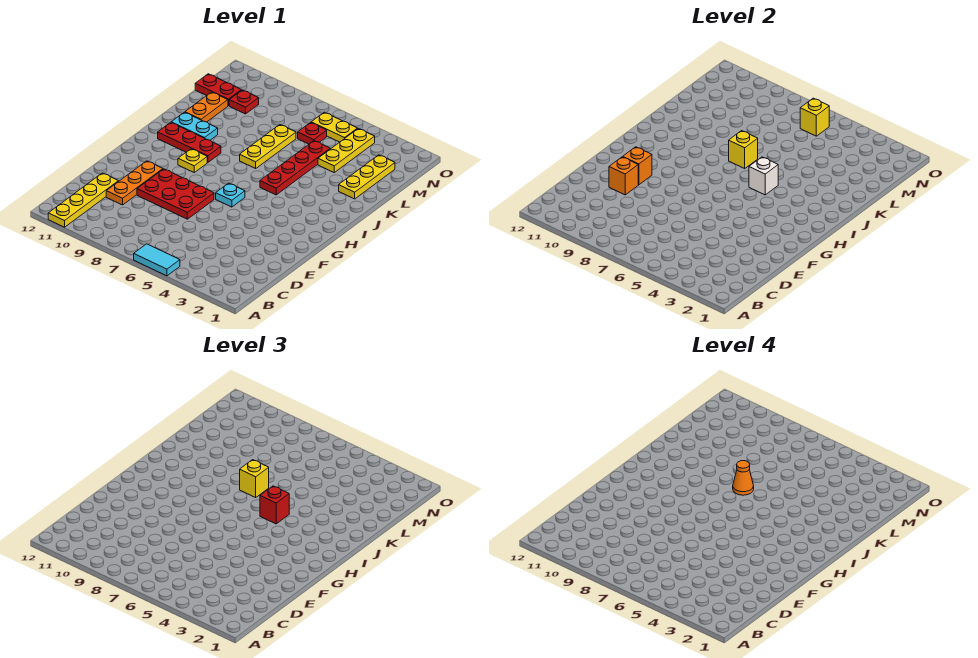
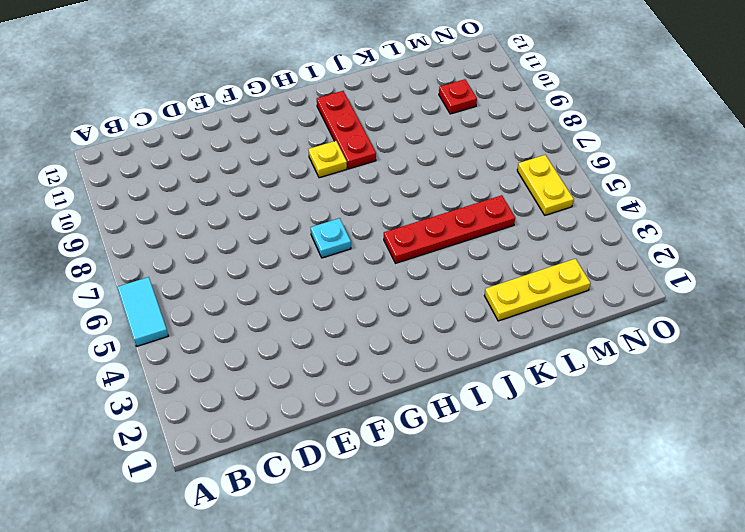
none -> yellow plate A11:D11 level 1
none -> orange plate D10:F10 level 1
none -> red plate E7:F9 level 1

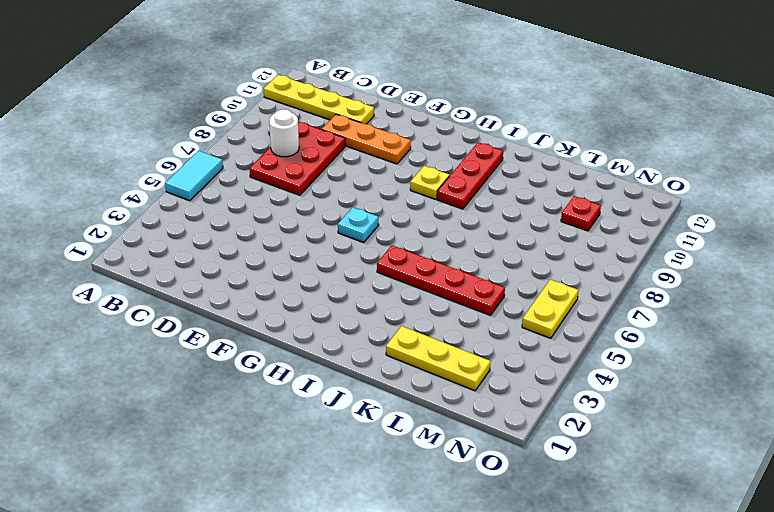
red plate C7:D9 level 1 -> red plate E7:F9 level 1
white round brick C8 level 2 -> none
none -> yellow plate J7:L7 level 1
none -> cyan plate J10:J11 level 1
none -> orange plate K11:L11 level 1

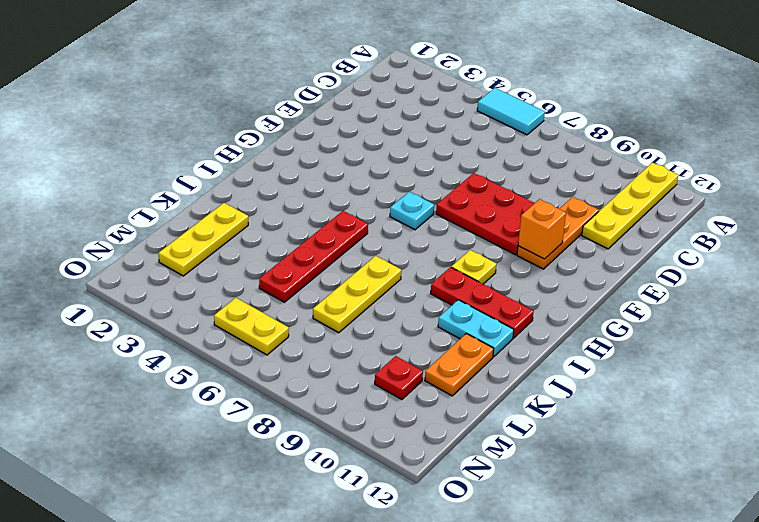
none -> yellow plate L4:N4 level 1
none -> red plate M6 level 1
none -> red plate M11:M12 level 1

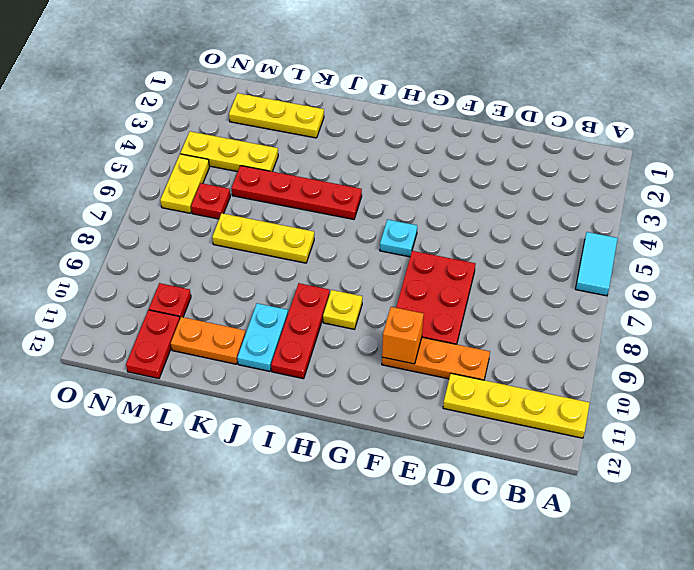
none -> orange brick E10 level 2
none -> white brick I5 level 2
none -> yellow brick J7 level 2

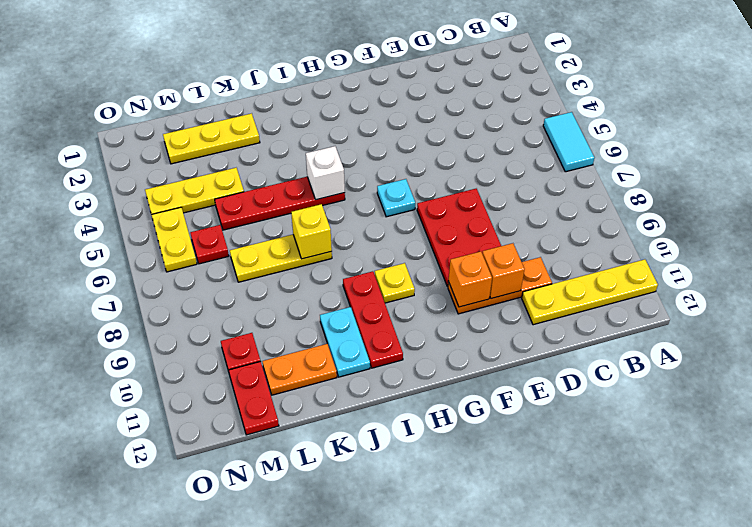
none -> yellow brick N6 level 2
none -> red brick I5 level 3
none -> yellow brick J7 level 3

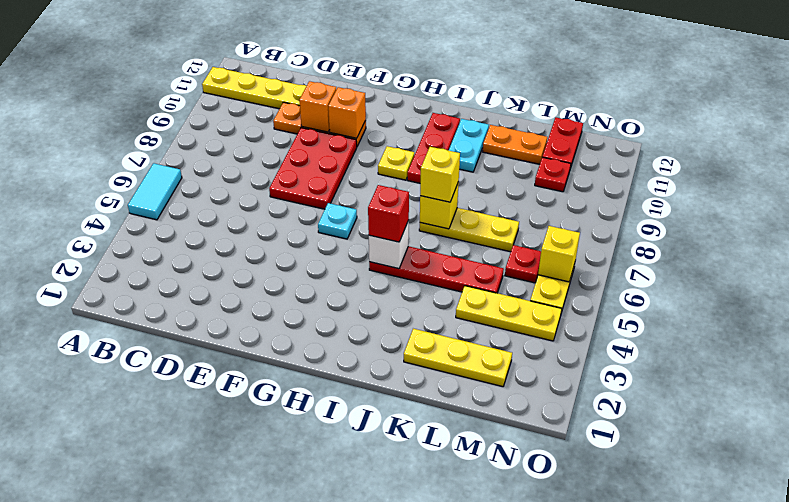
none -> orange cone J7 level 4

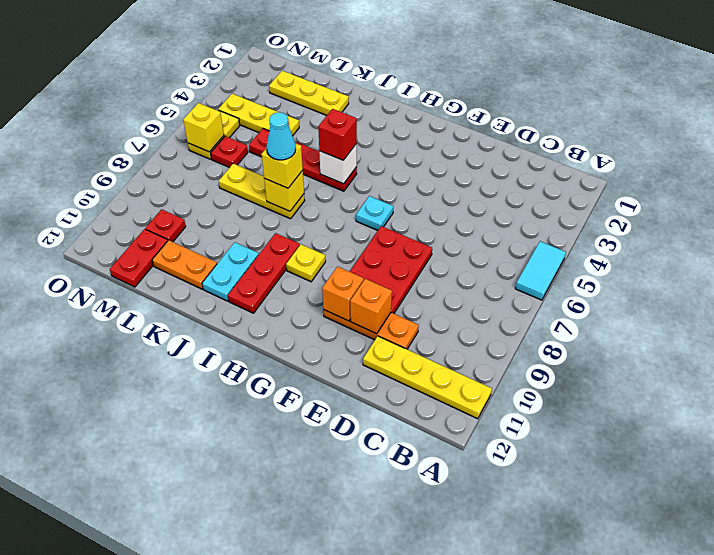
cyan cone J7 level 4 -> orange cone J7 level 4

